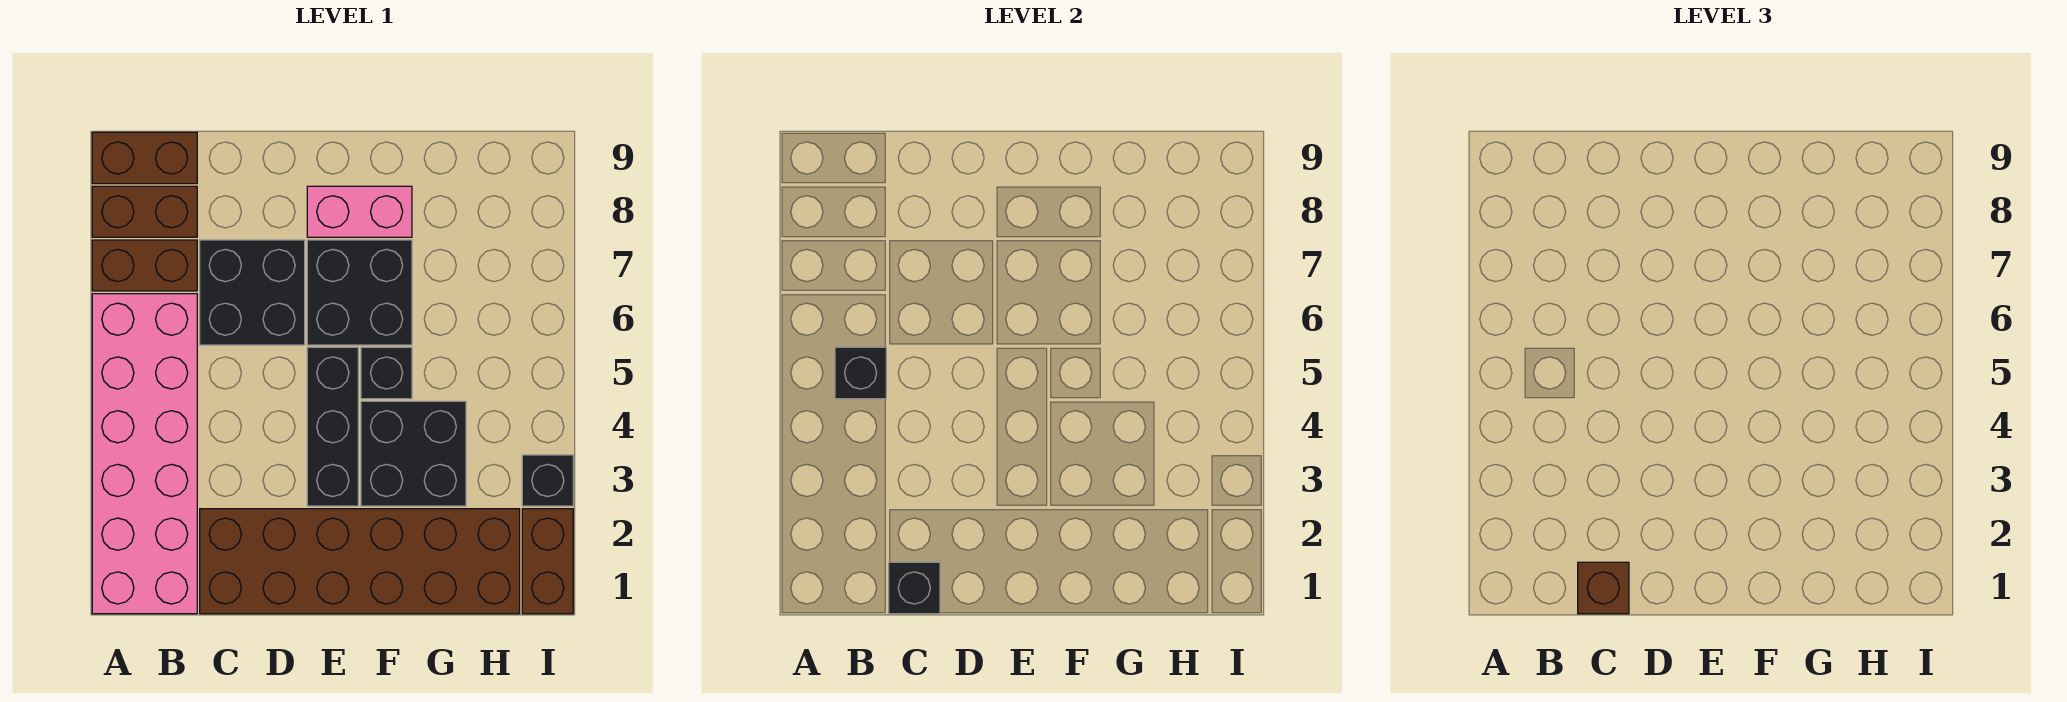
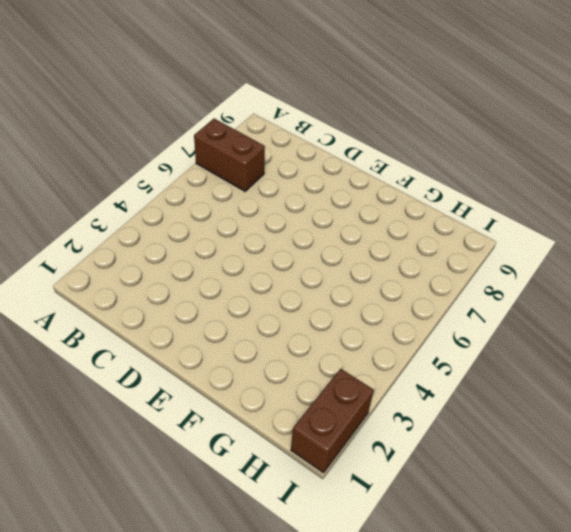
none -> pink brick A1:B6 level 1
none -> brown brick A8:B8 level 1
none -> brown brick A9:B9 level 1

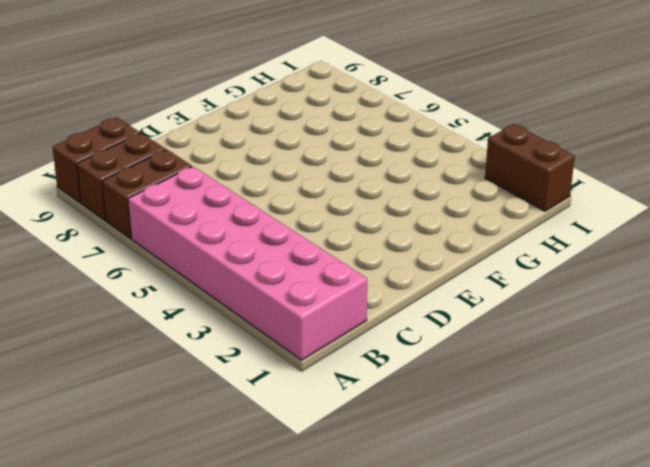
none -> brown brick C1:H2 level 1
none -> black brick C6:D7 level 1
none -> black brick E3:E5 level 1

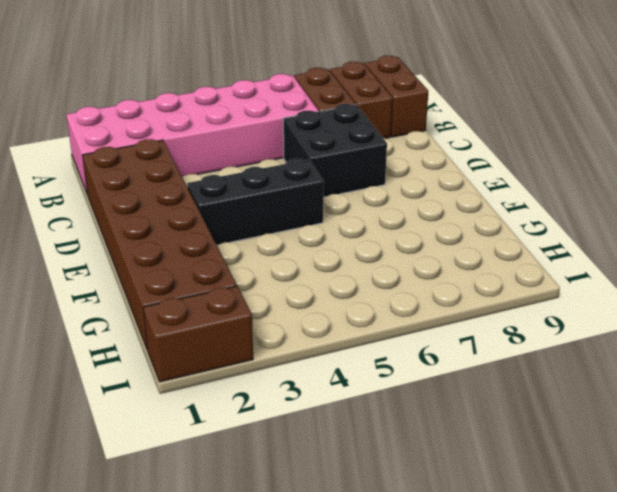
none -> black brick E6:F7 level 1
none -> pink brick E8:F8 level 1
none -> black brick F3:G4 level 1

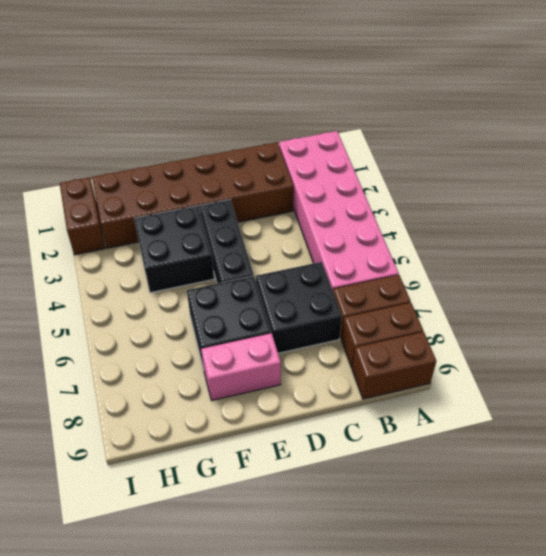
none -> black brick F5 level 1
none -> black brick I3 level 1
none -> black brick B5 level 2

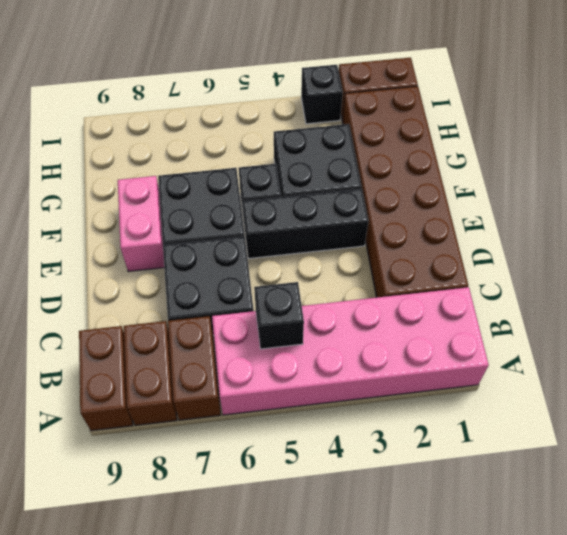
none -> black brick C1 level 2
none -> brown brick C1 level 3

